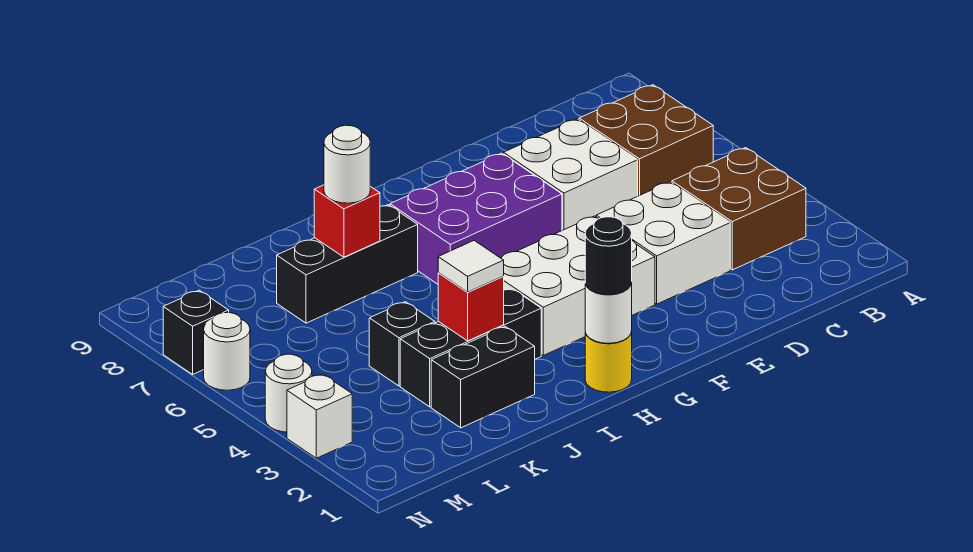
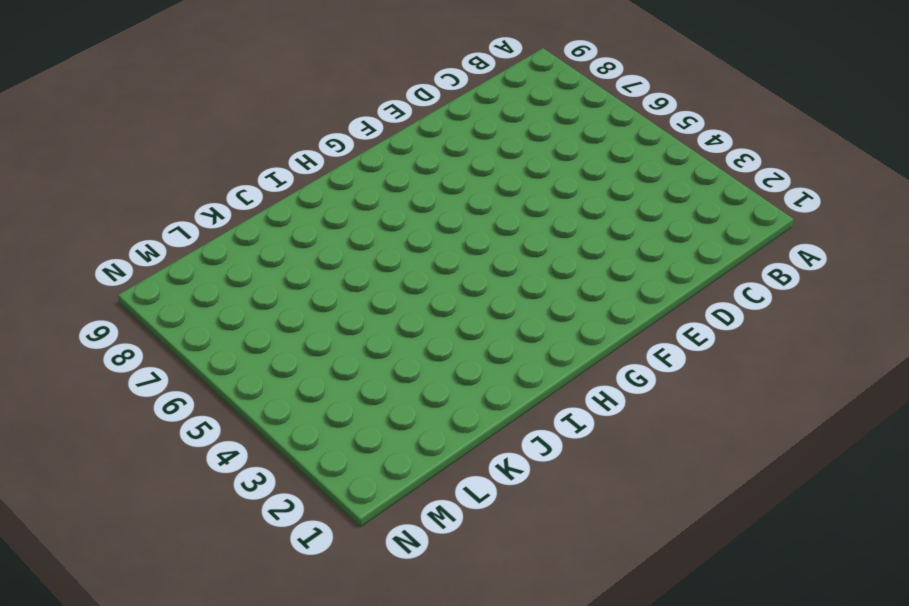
none -> brown brick B3:C4 level 1
none -> brown brick B6:C7 level 1
none -> white brick D3:E4 level 1

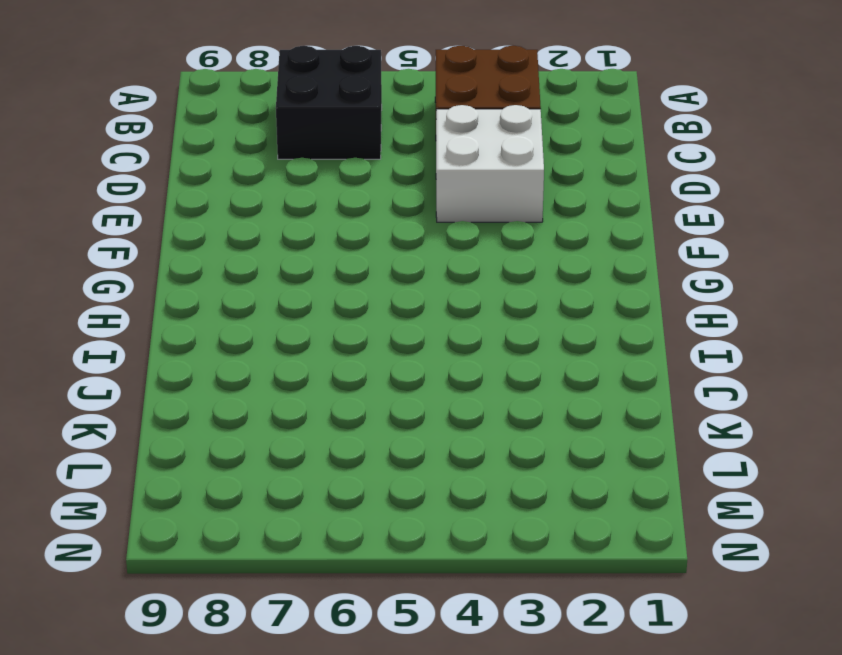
black brick B6:C7 level 1 -> brown brick B6:C7 level 1
none -> white brick D6:E7 level 1
none -> white brick F3:H4 level 1
none -> purple brick F6:H7 level 1

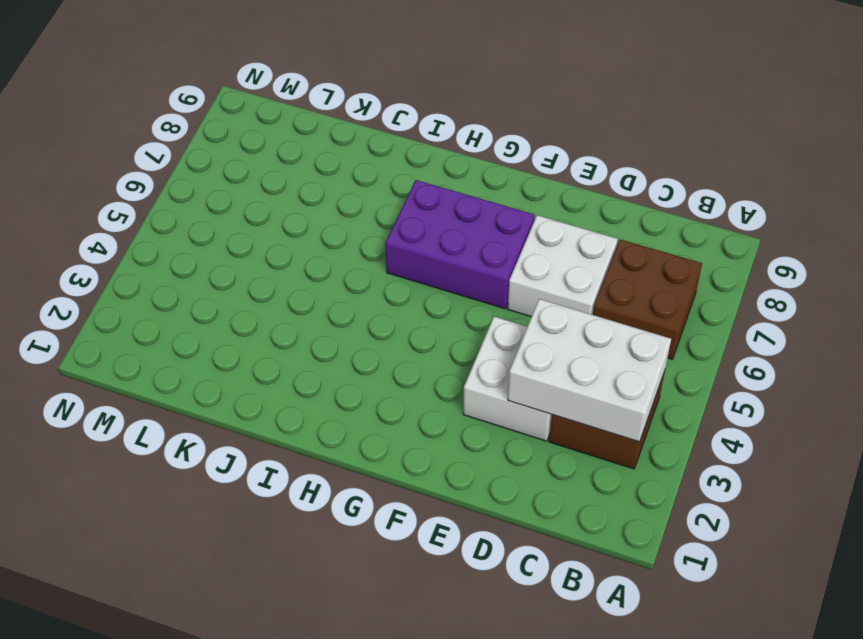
white brick B3:D4 level 2 -> white brick F3:H4 level 1
none -> yellow round brick H1 level 1
none -> black brick I3:K3 level 1
none -> black brick I7:K7 level 1

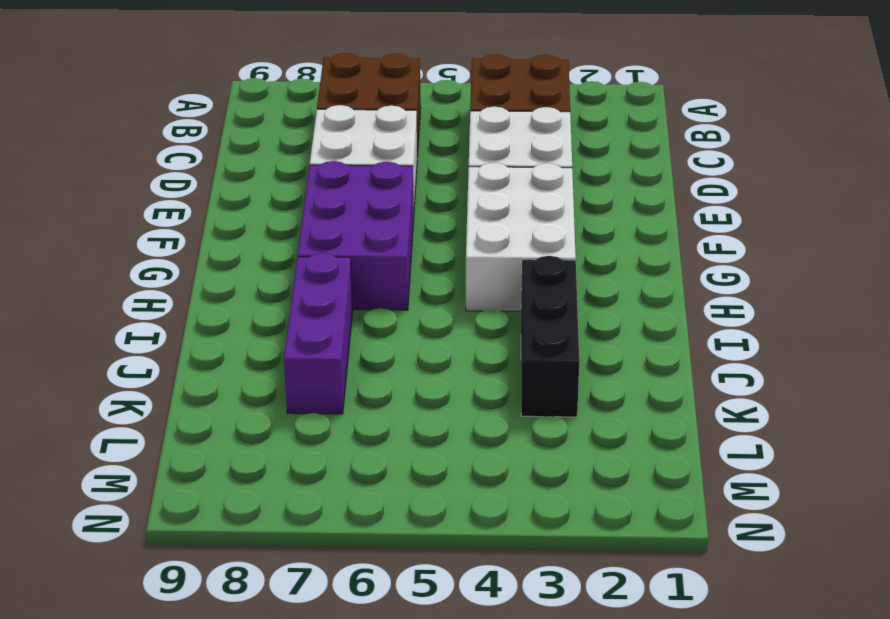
purple brick I7:K7 level 1 -> black brick I7:K7 level 1
none -> yellow round brick H1 level 1
none -> black brick J2:K2 level 1
none -> black brick K4 level 1

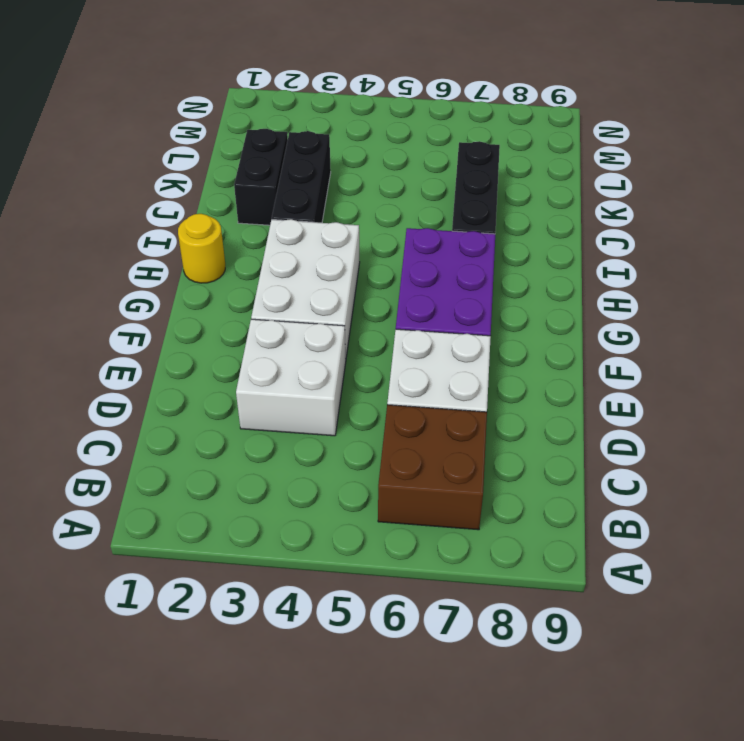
none -> brown brick B3:C4 level 1
none -> black brick K4 level 1
none -> white brick N3 level 1

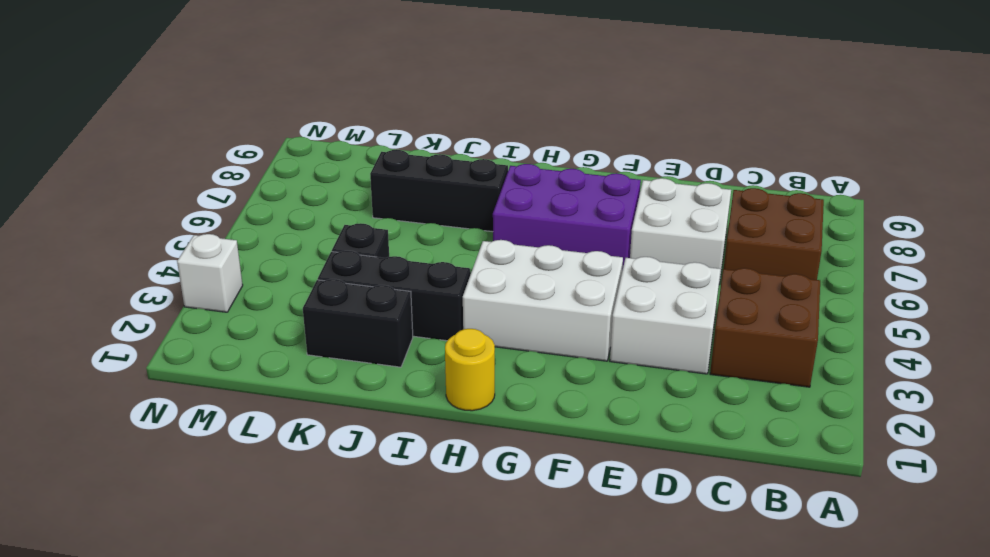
none -> white round brick N4 level 1
none -> white round brick N6 level 1
none -> black brick N7 level 1

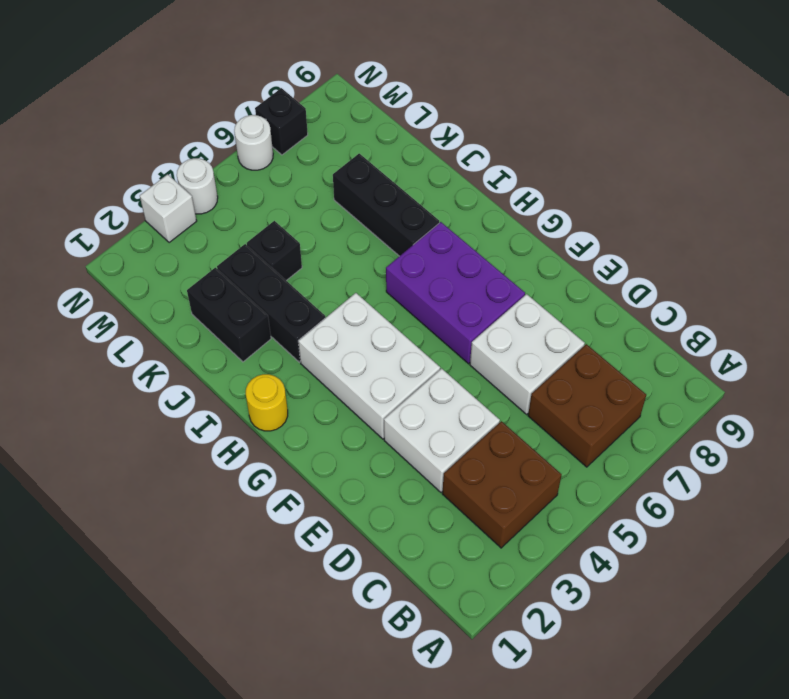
none -> white round brick H1 level 2
none -> red brick J3 level 2
none -> red brick J7 level 2

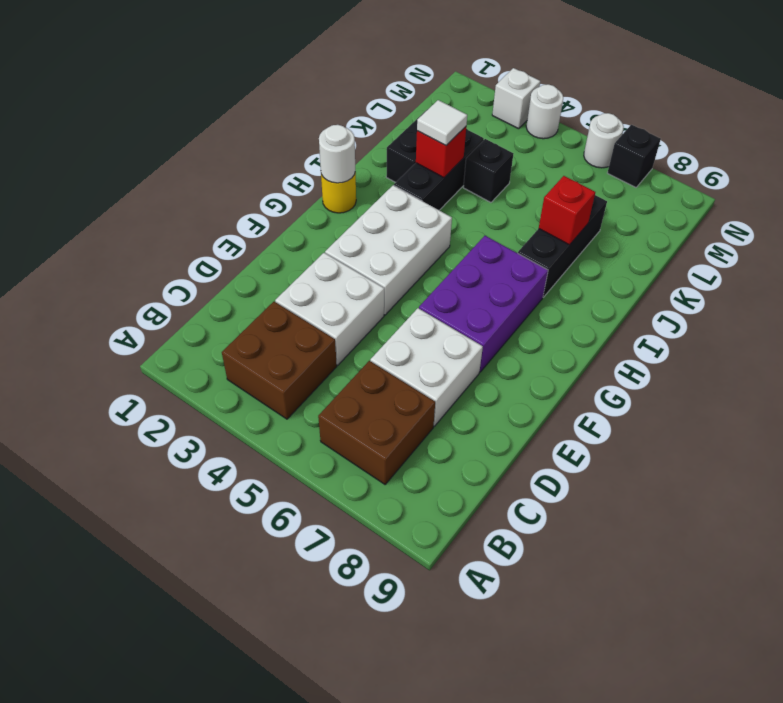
none -> black round brick H1 level 3
none -> white round brick J7 level 3

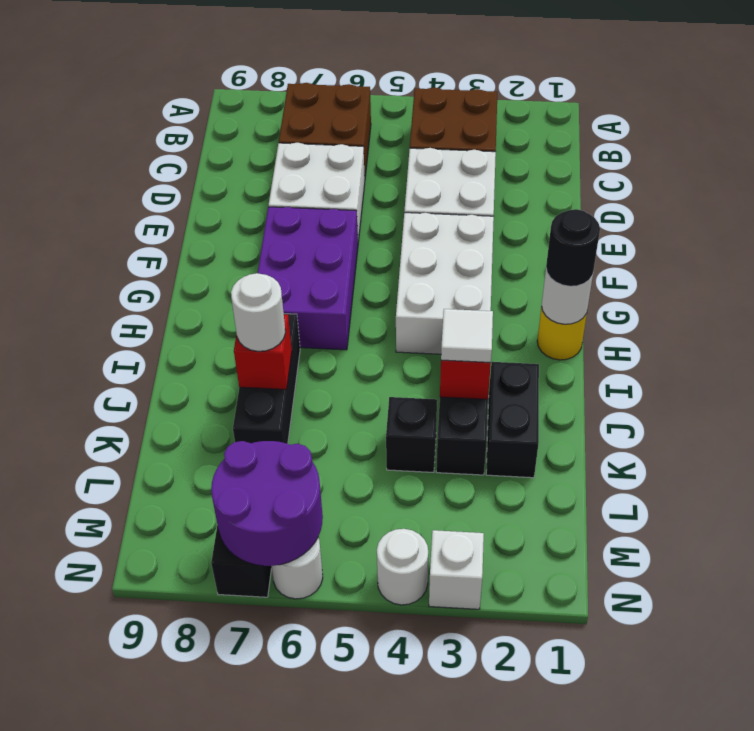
purple round brick M6:N7 level 2 -> none

